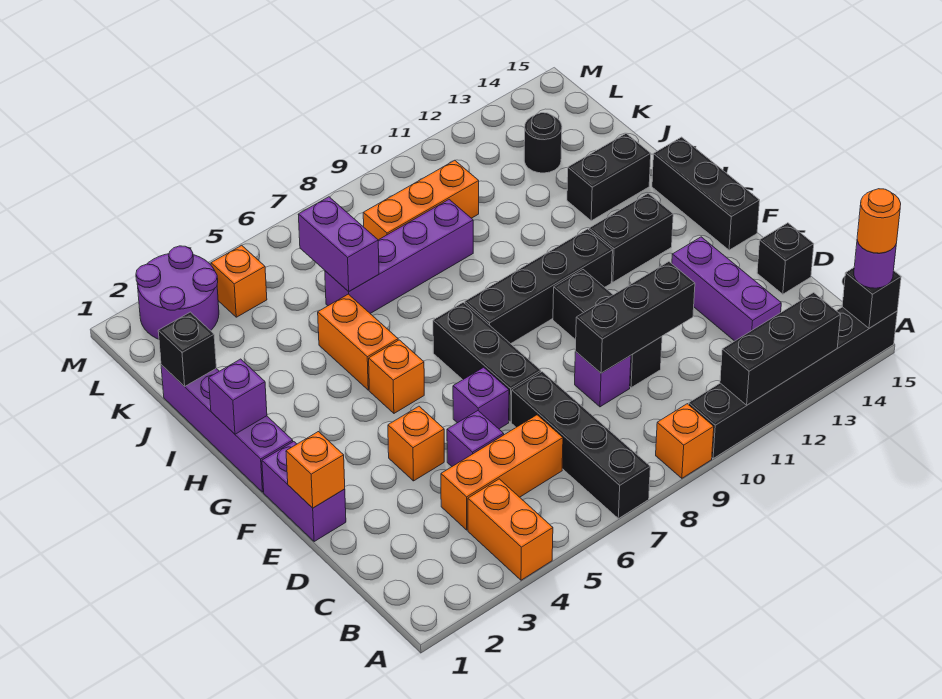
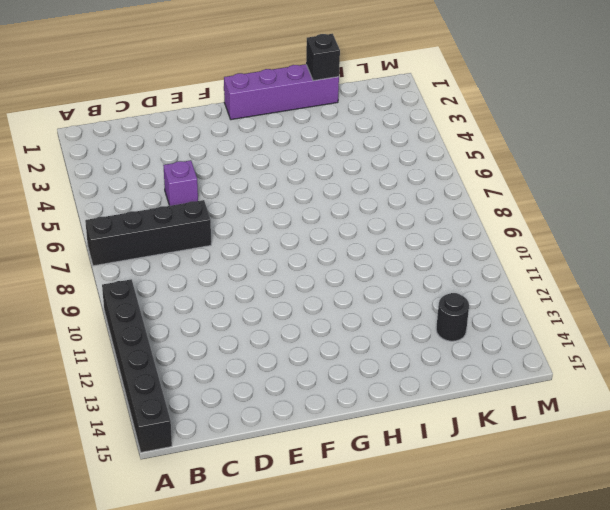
none -> orange brick A4:B4 level 1
none -> orange brick A9 level 1
none -> orange brick C4:C6 level 1
none -> purple brick C13:E13 level 1

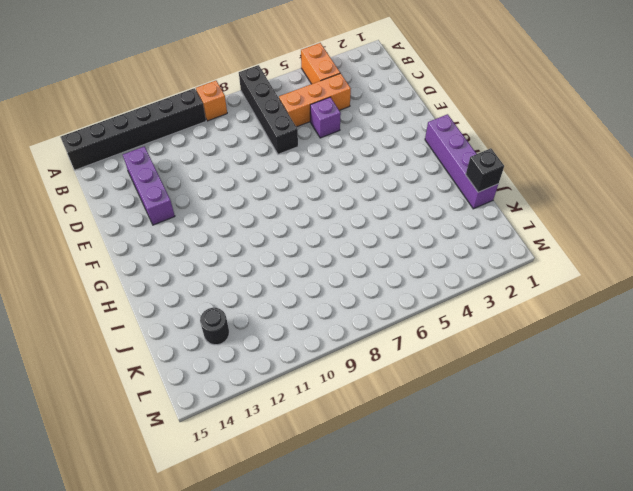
none -> purple brick D9 level 1
none -> black brick D10:F10 level 1
none -> black brick D15 level 1
none -> purple brick E1:F1 level 1

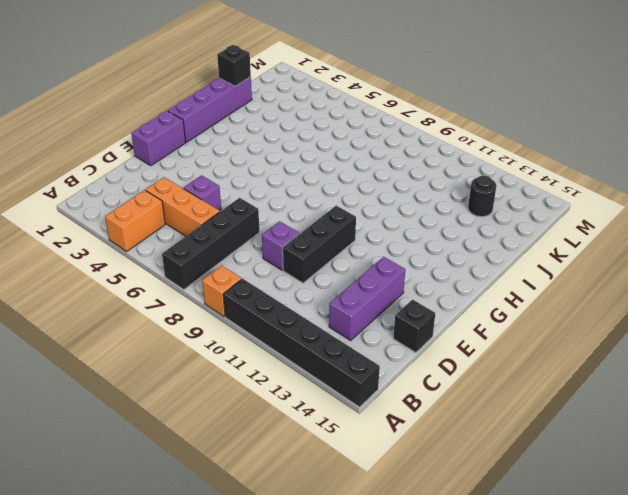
none -> orange brick E4 level 1
none -> purple brick E6 level 1
none -> black brick E7:G7 level 1
none -> black brick F15:H15 level 1

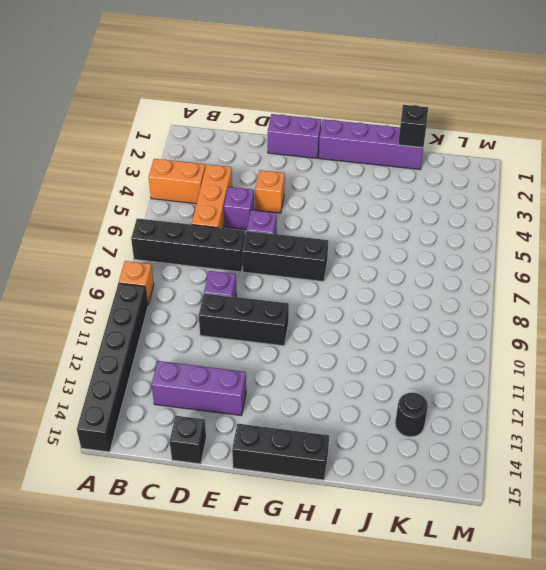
none -> orange brick G5 level 1
none -> black brick G8:G11 level 1
none -> black brick G12:G13 level 1
none -> orange brick H5:I5 level 1

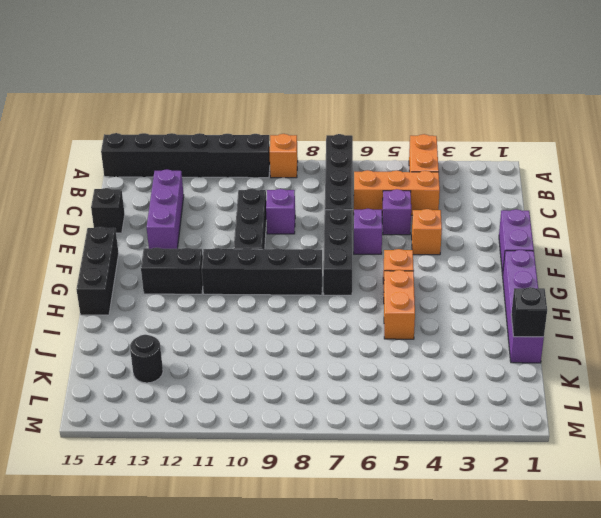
none -> black brick I13:I14 level 1
none -> purple brick J6:J9 level 1
none -> orange brick K8:K10 level 1
none -> purple round brick L2:M3 level 1

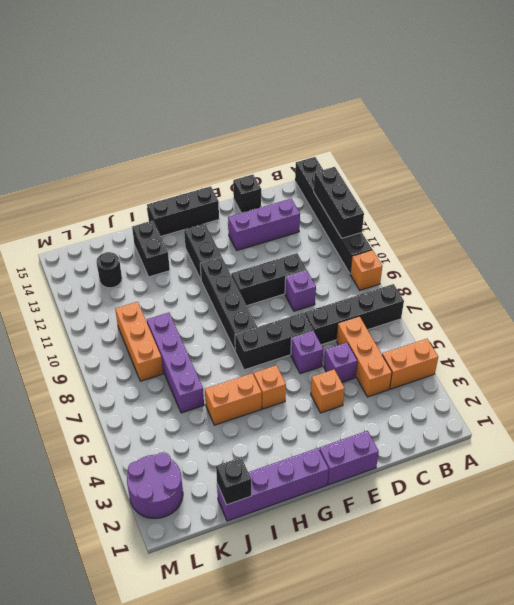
none -> orange brick L4 level 1
none -> black brick A15 level 2
none -> black brick D9:D11 level 2
none -> orange brick E1 level 2

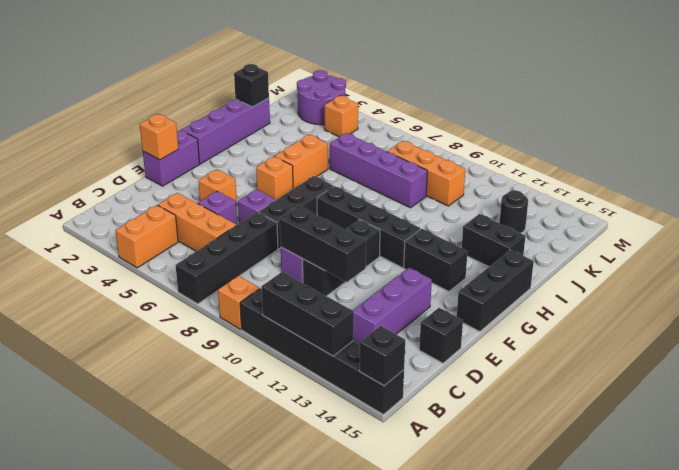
none -> purple brick H1 level 2
none -> purple brick J6:K6 level 2
none -> purple round brick A15 level 3
none -> orange round brick A15 level 4

